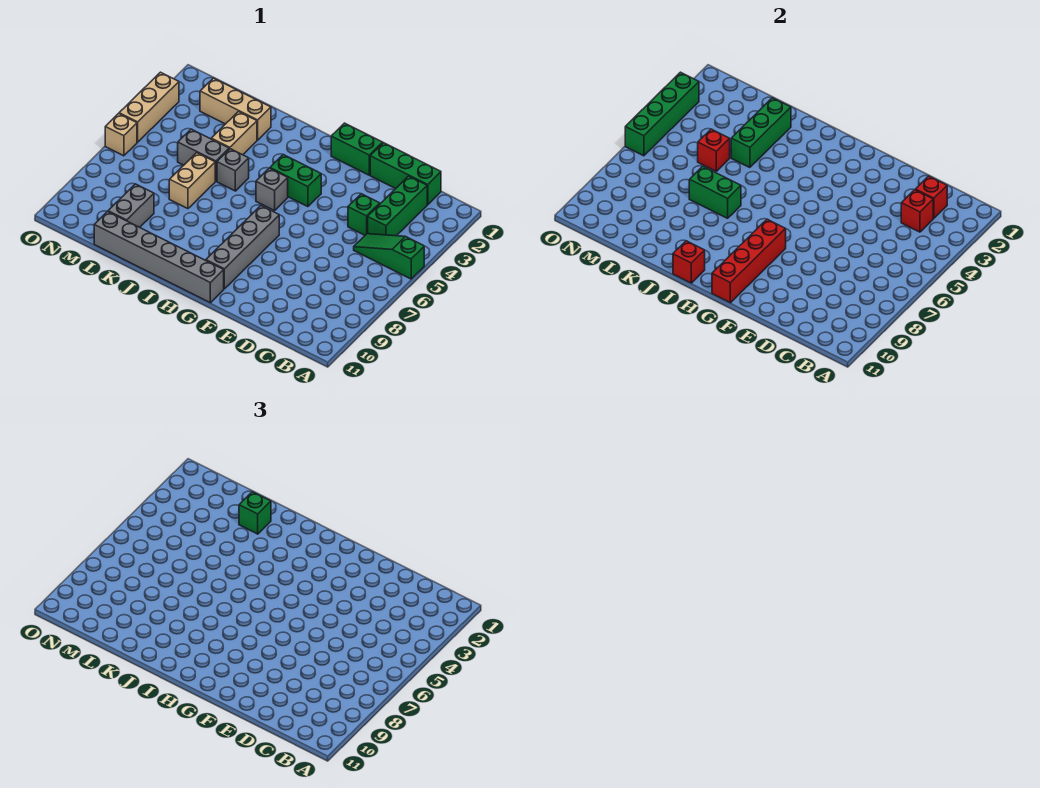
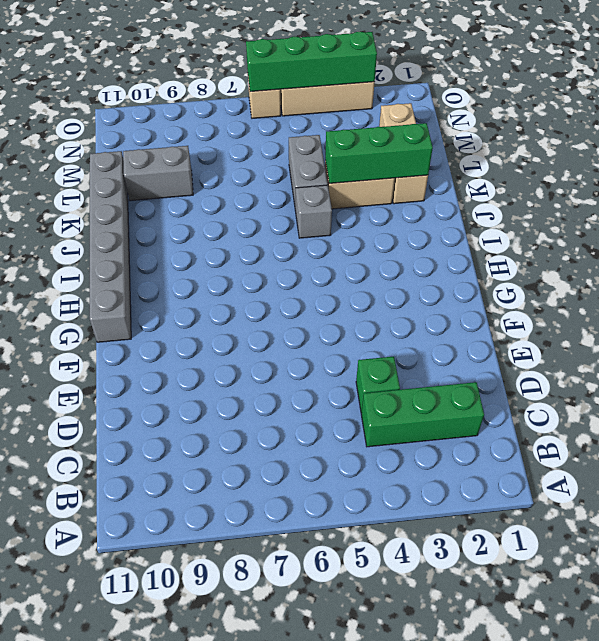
none -> green slope A5:C5 level 1 top A
none -> green brick C1:E1 level 1
none -> green brick F1:G1 level 1

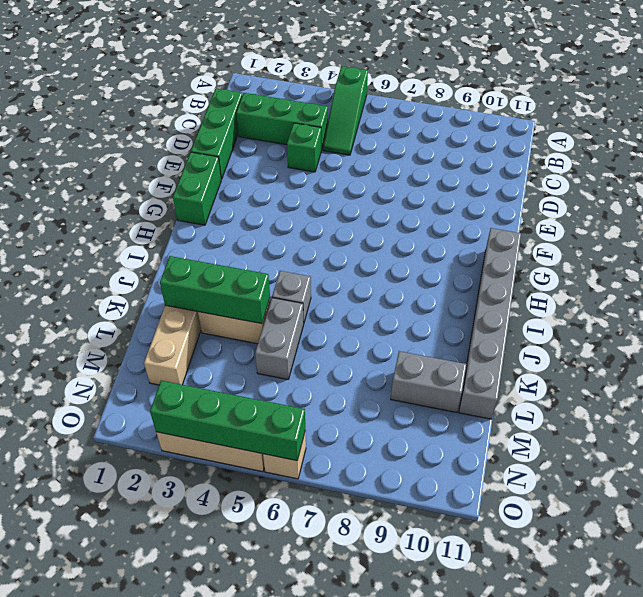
none -> green brick G4:H4 level 1
none -> grey brick G7:G10 level 1
none -> grey brick H5 level 1

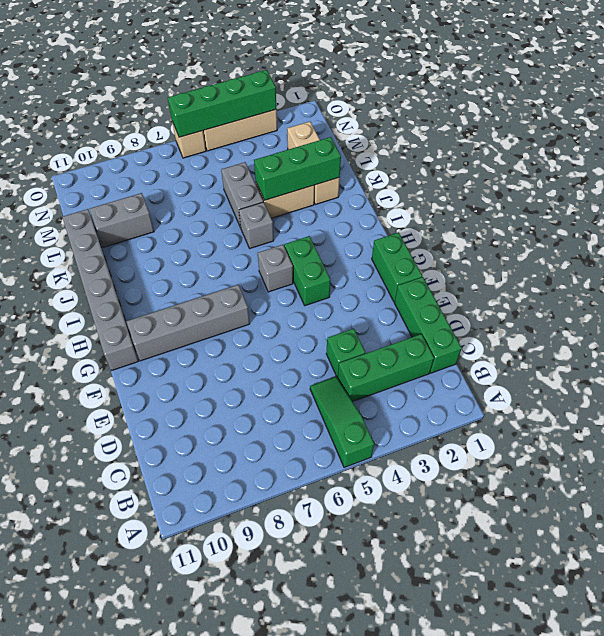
none -> tan brick K6:K7 level 1
none -> red brick C2 level 2
none -> red brick C3 level 2

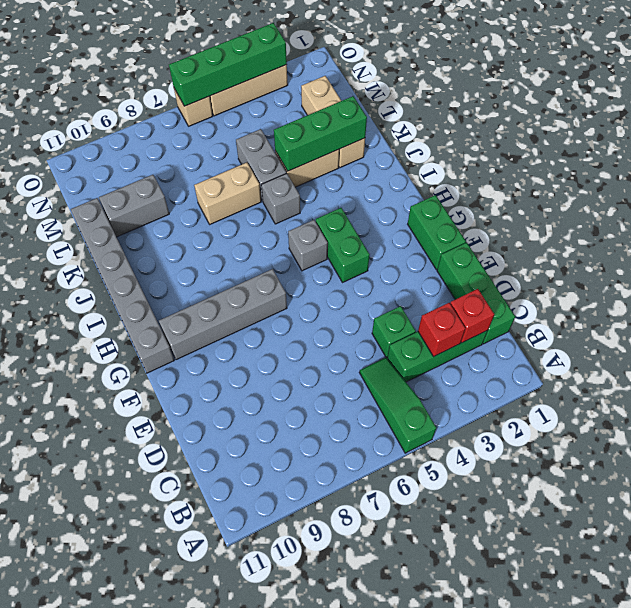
none -> red brick G8:G11 level 2
none -> red brick I11 level 2
none -> green brick J7:K7 level 2

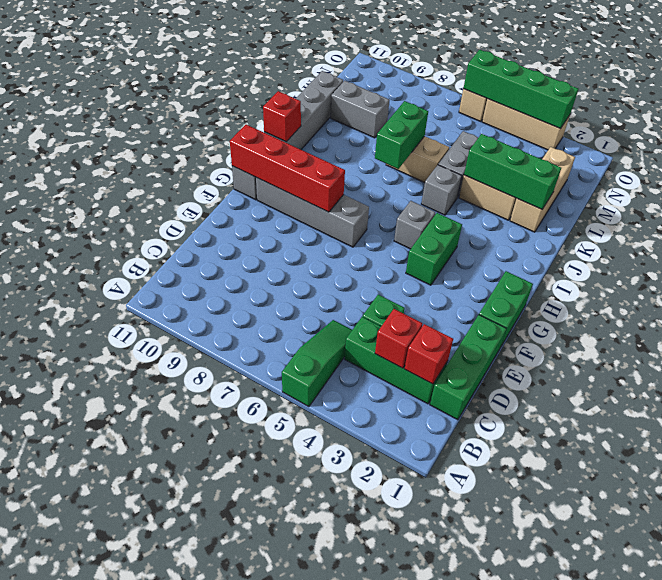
none -> red brick L5 level 2
none -> green brick K2 level 3

